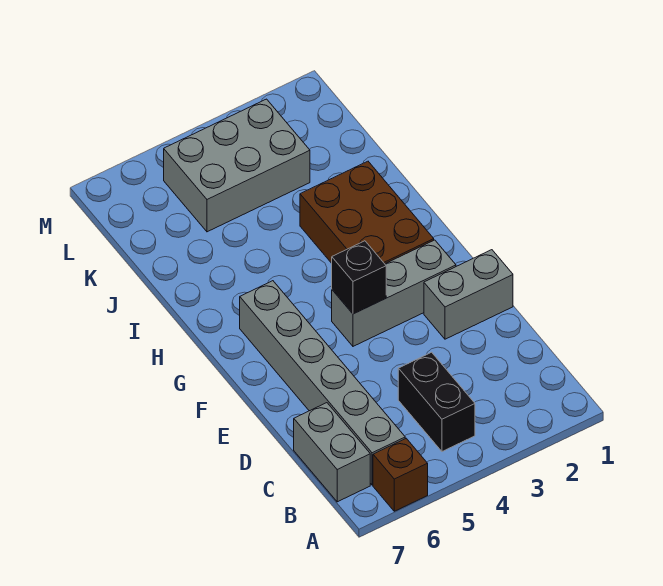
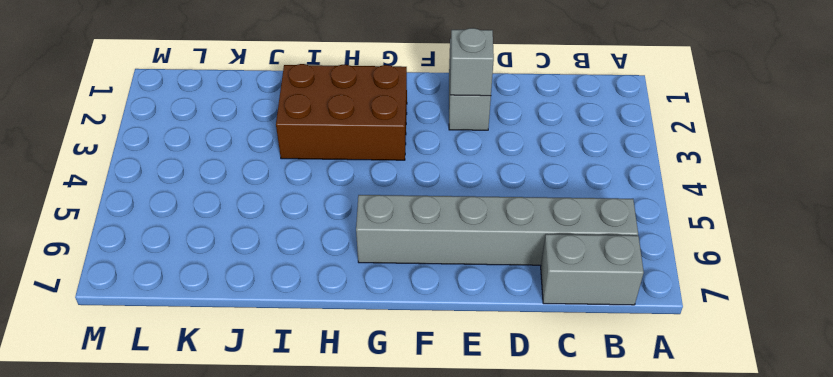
grey brick E2 level 2 -> none
none -> brown brick A6 level 1
none -> black brick B4:C4 level 1

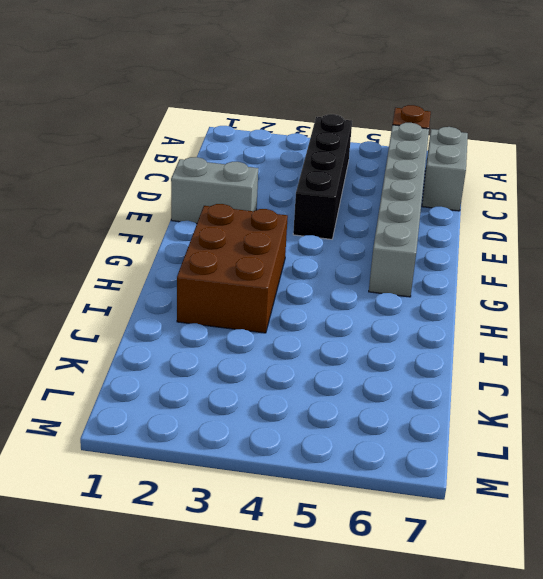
black brick B4:E4 level 1 -> black brick B4:C4 level 1
none -> grey brick F2:F4 level 1
none -> grey brick K3:L5 level 1

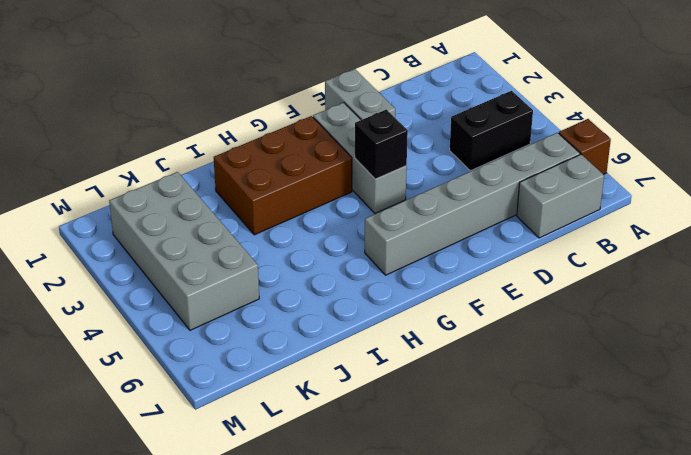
grey brick K2:L5 level 1 -> grey brick K3:L5 level 1

